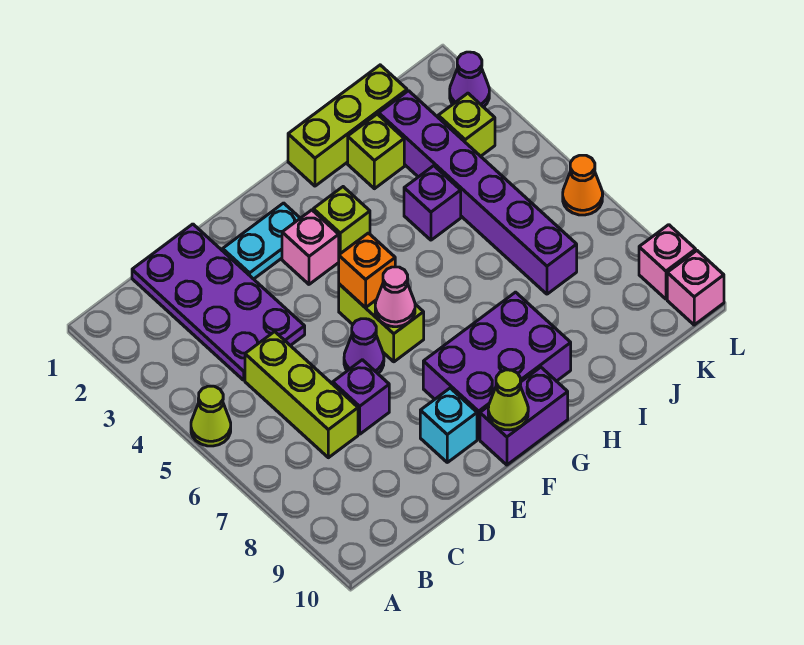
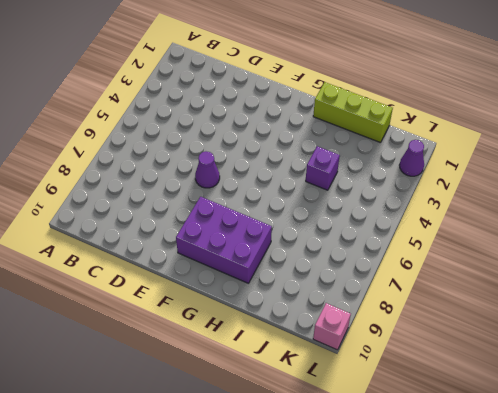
none -> lime cone A5 level 1
none -> purple plate C1:D4 level 1
none -> lime brick C5:C7 level 1

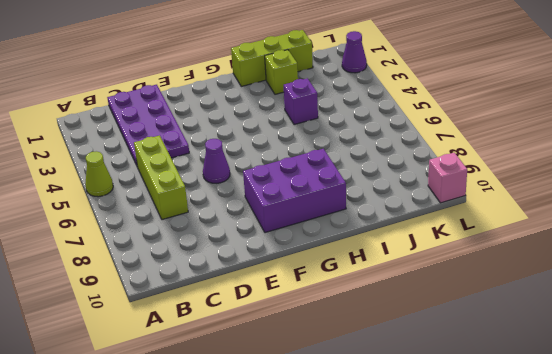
none -> purple brick D7 level 1
none -> cyan plate E2:F2 level 1
none -> cyan brick E9 level 1

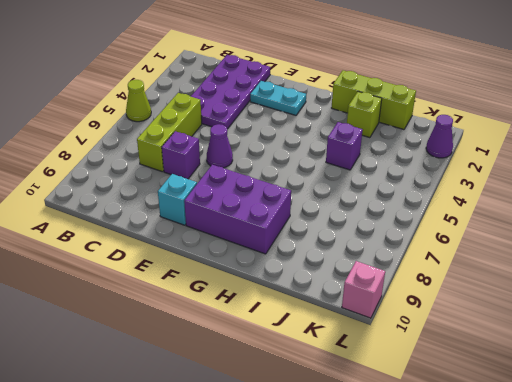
none -> pink brick F3 level 1
none -> lime brick F5:F6 level 1
none -> purple brick F10:G10 level 1

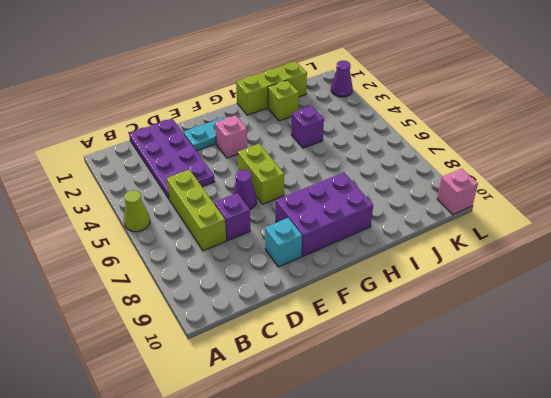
none -> purple brick F10:G10 level 1
none -> lime brick G3 level 1
none -> purple brick J2:J7 level 1

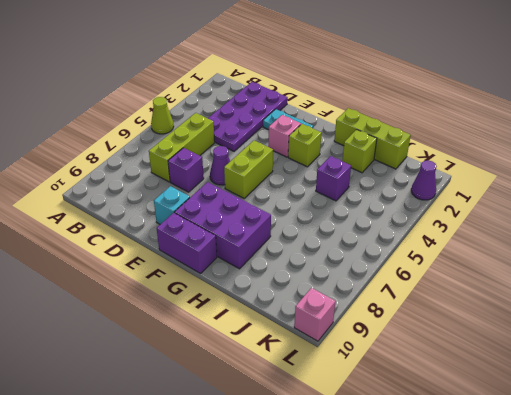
none -> purple brick J2:J7 level 1
none -> lime brick K3 level 1
none -> orange cone L6 level 1

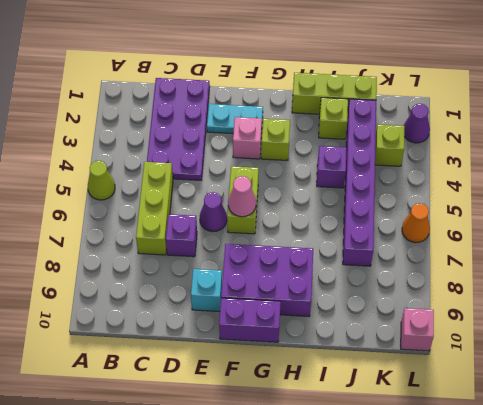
none -> pink brick L9 level 1
none -> orange brick F5 level 2
none -> lime cone F10 level 2

